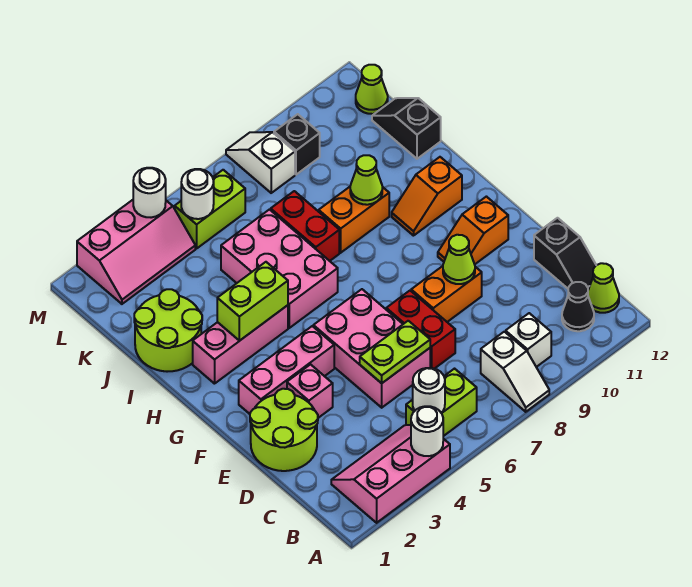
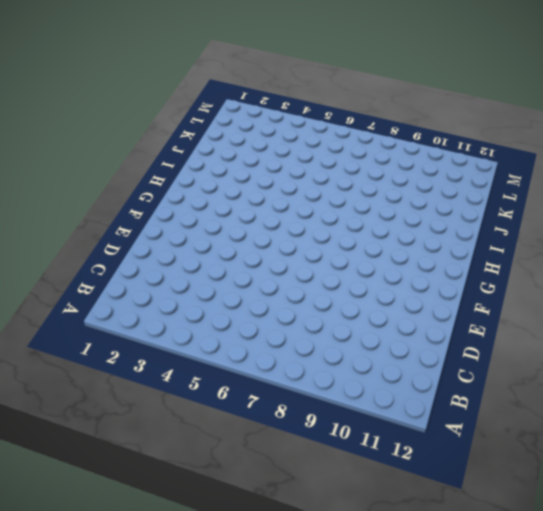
none -> pink slope A2:B4 level 1 top A
none -> white slope A8:B8 level 1 top B
none -> lime brick B5:B6 level 1
none -> white brick B9 level 1

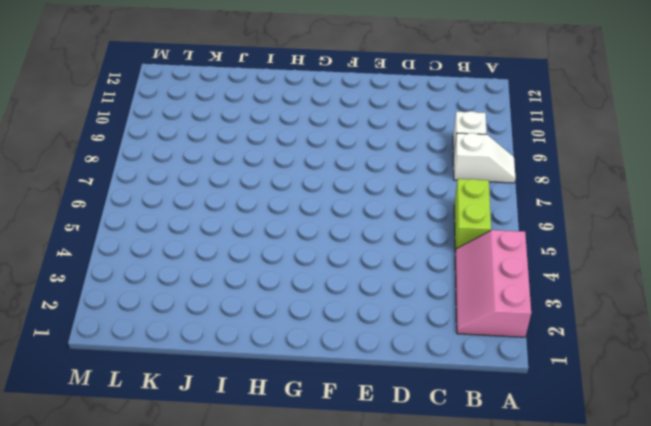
none -> black cone B11 level 1
none -> lime cone B12 level 1
none -> black slope C12:D12 level 1 top D
none -> lime round brick D1:E2 level 1

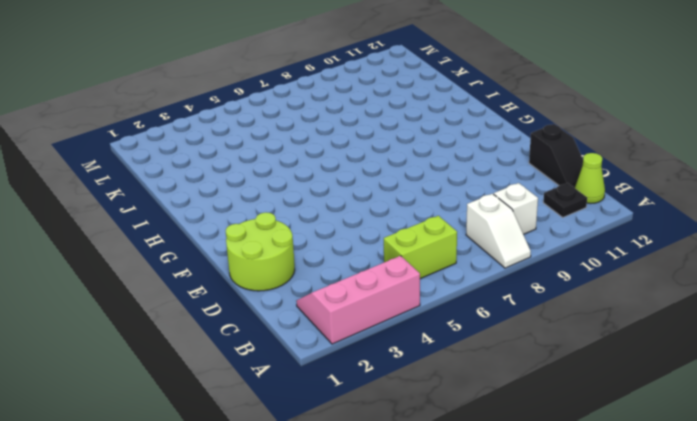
black plate B11 level 1 -> black cone B11 level 1
none -> pink brick D5:F6 level 1
none -> red brick D7:E7 level 1
none -> pink brick E3 level 1
none -> orange brick E8:E9 level 1

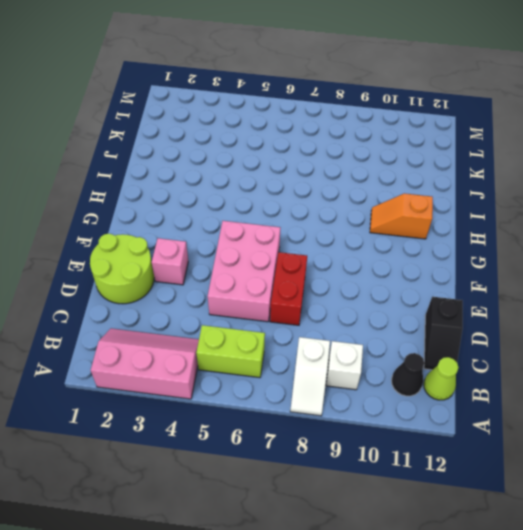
none -> orange brick E8:E9 level 1
none -> pink brick F2:F4 level 1
none -> orange slope F10:F11 level 1 top 11
none -> pink brick H2:H4 level 1

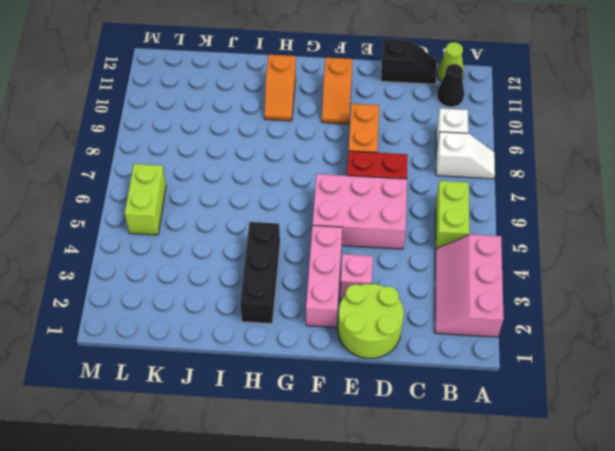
black brick H2:H4 level 1 -> pink brick H2:H4 level 1
none -> pink brick H5:J6 level 1
none -> lime round brick I1:J2 level 1
none -> red brick I7:J7 level 1
none -> orange brick I8:I9 level 1

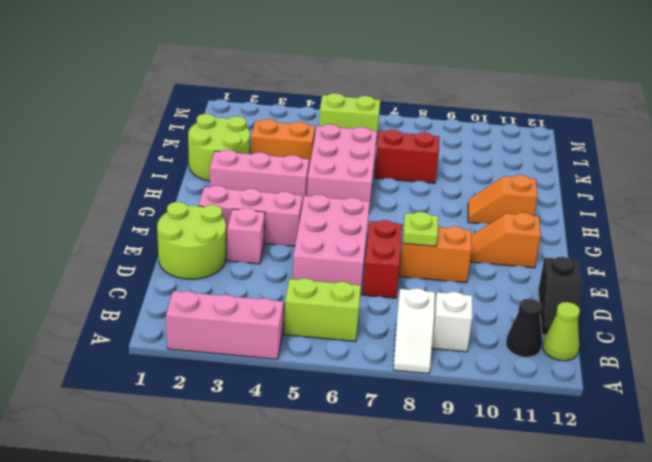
lime plate E8 level 2 -> none
orange brick J3:J4 level 1 -> orange brick I8:I9 level 1
red brick J7:J8 level 1 -> red brick I7:J7 level 1
none -> black slope J12:K12 level 1 top J
none -> pink slope L2:M4 level 1 top M
none -> white slope L8:M8 level 1 top L
none -> black brick L9 level 1

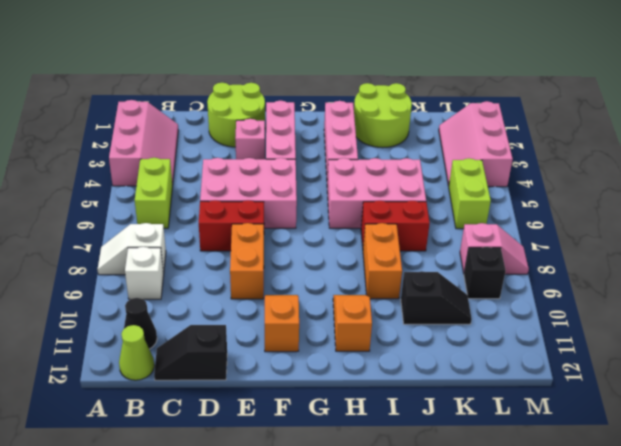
black slope J10:K10 level 1 top J -> black slope J12:K12 level 1 top J
pink slope L8:M8 level 1 top L -> white slope L8:M8 level 1 top L
none -> lime cone L12 level 1
none -> white round brick A4 level 2
none -> white round brick B5 level 2
none -> lime plate D5:D6 level 2

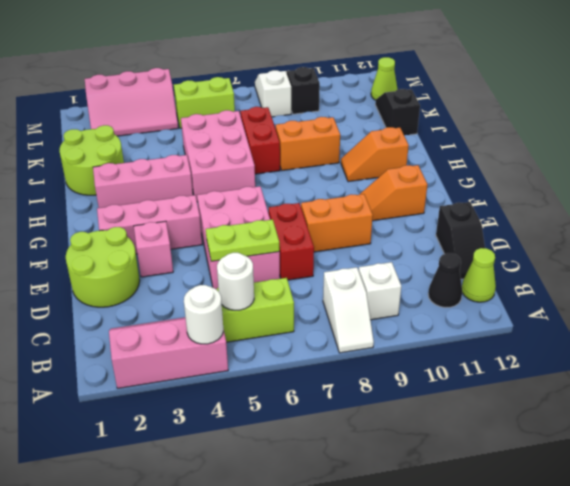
none -> lime cone E9 level 2
none -> lime brick H3:H4 level 2
none -> lime cone I9 level 2
none -> white round brick L5 level 2

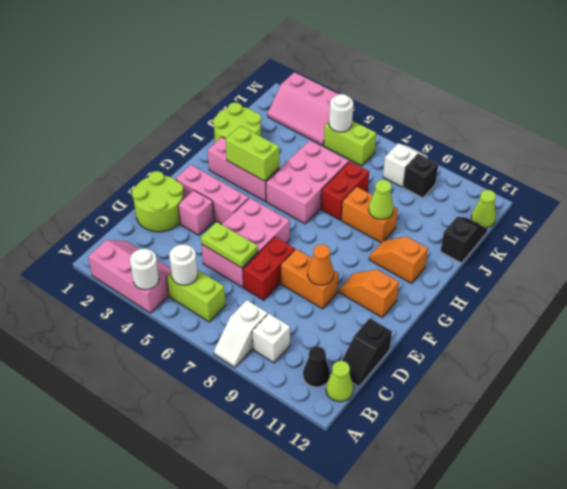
orange cone E9 level 2 -> lime cone E9 level 2
none -> white round brick M4 level 2

